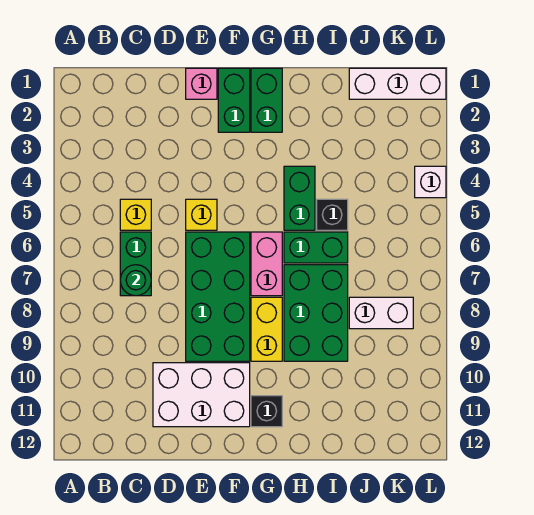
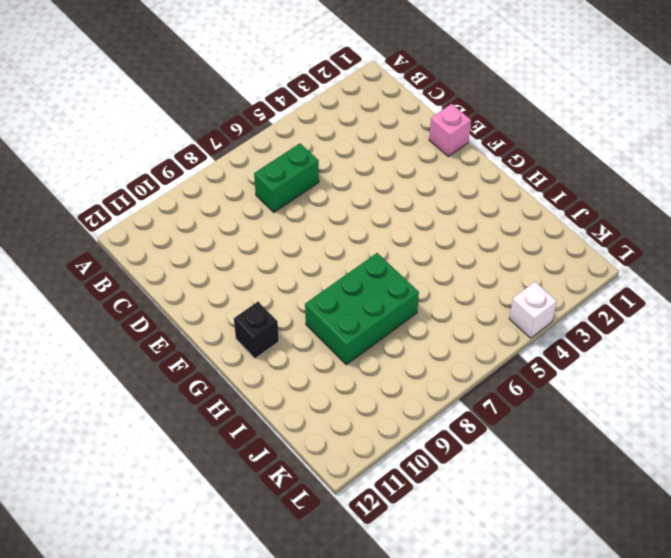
none -> yellow brick C5 level 1
none -> white brick D10:F11 level 1
none -> yellow brick E5 level 1

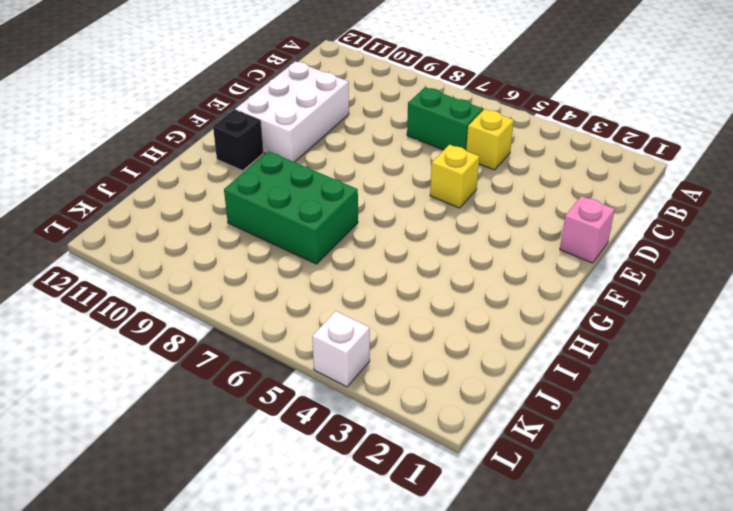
none -> green brick E6:F9 level 1
none -> green brick F1:F2 level 1
none -> green brick G1:G2 level 1

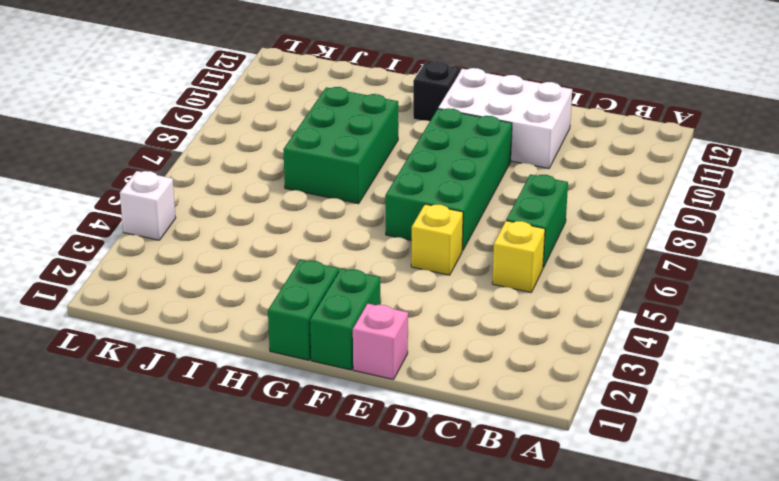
none -> pink brick G6:G7 level 1
none -> yellow brick G8:G9 level 1
none -> green brick H4:H5 level 1

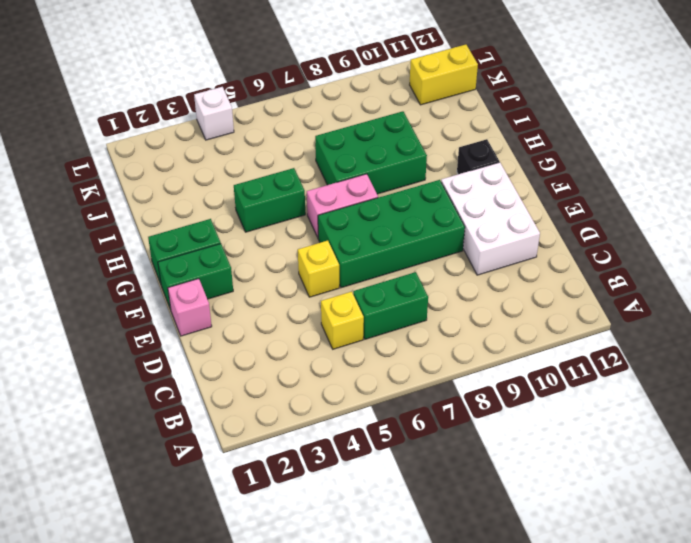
yellow brick K11:K12 level 1 -> yellow brick G8:G9 level 1
none -> green brick H6:I6 level 1
none -> black brick I5 level 1
none -> white brick J1:L1 level 1

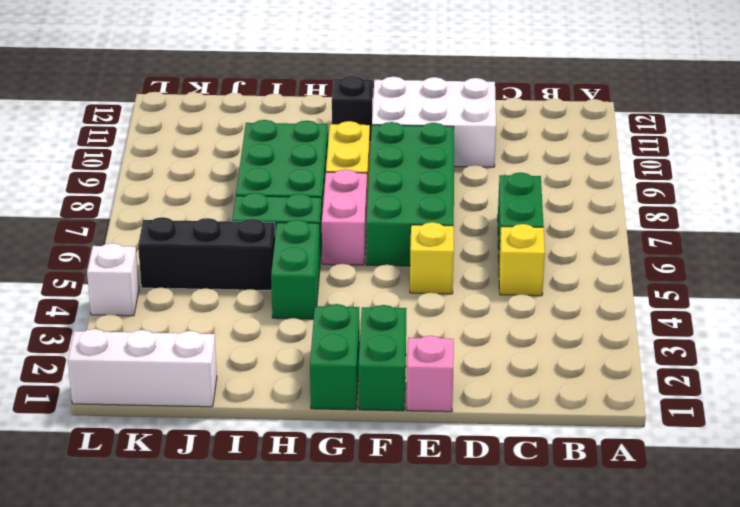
black brick I5:K5 level 1 -> black brick I5 level 1
none -> white brick J8:K8 level 1
none -> green round brick C7 level 2

